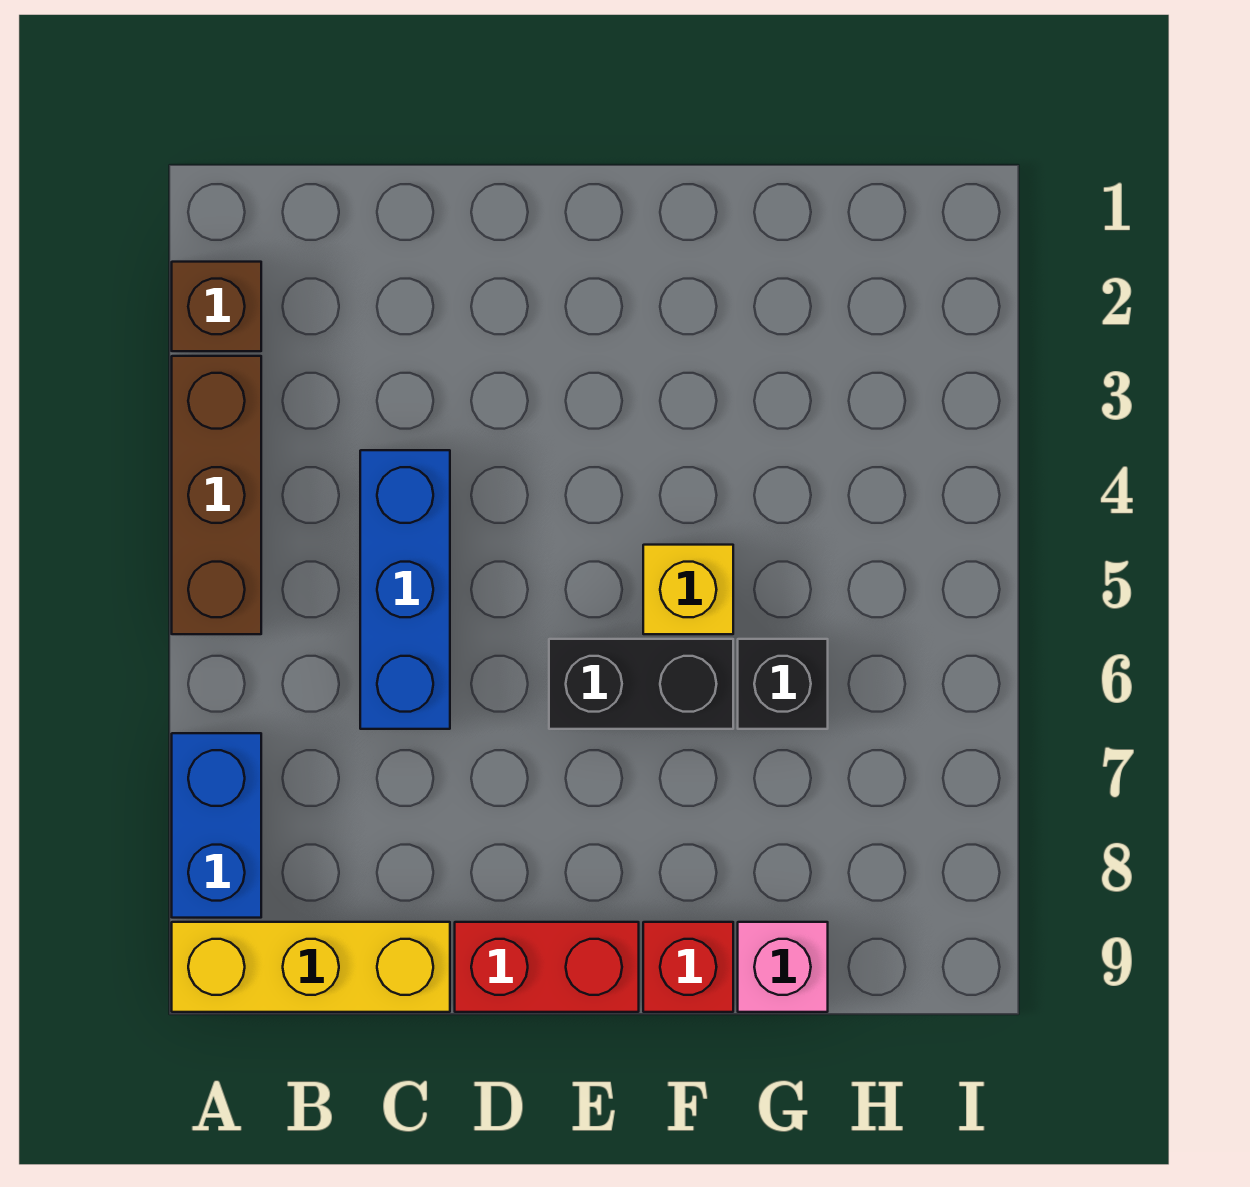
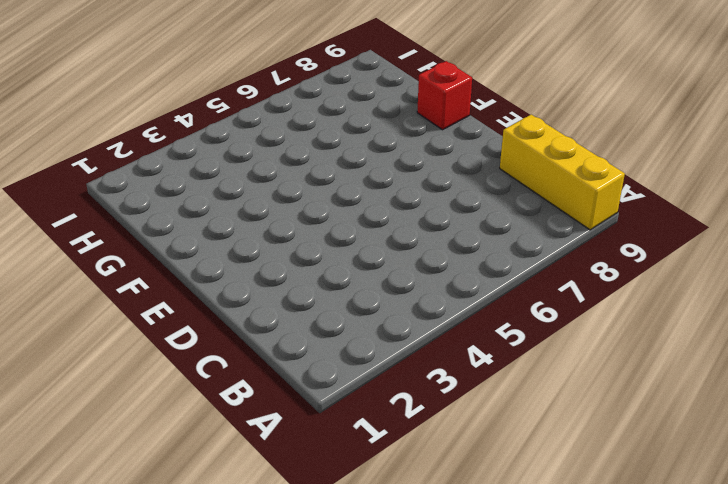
none -> brown brick A2 level 1
none -> brown brick A3:A5 level 1

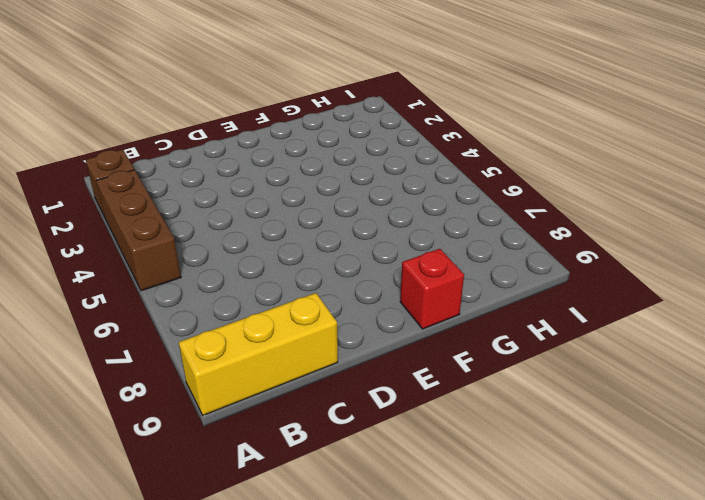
none -> blue brick A7:A8 level 1
none -> blue brick C4:C6 level 1

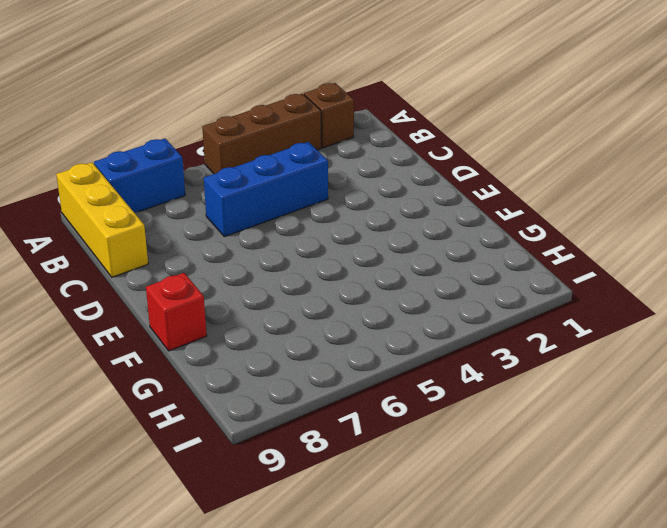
none -> red brick D9:E9 level 1
none -> black brick E6:F6 level 1

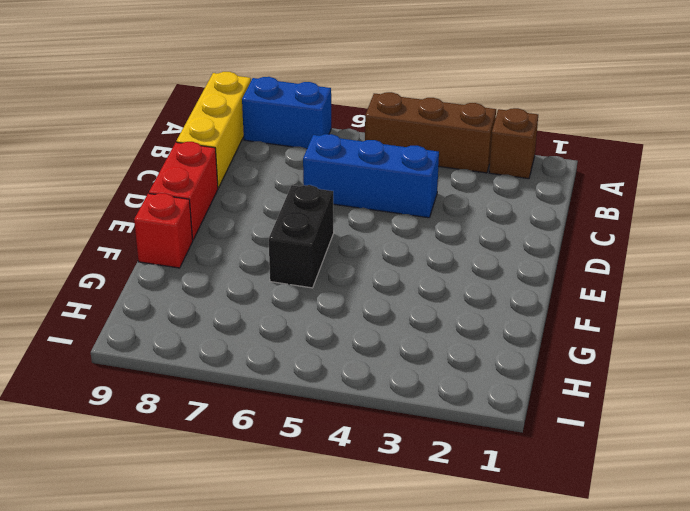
none -> yellow brick F5 level 1
none -> black brick G6 level 1

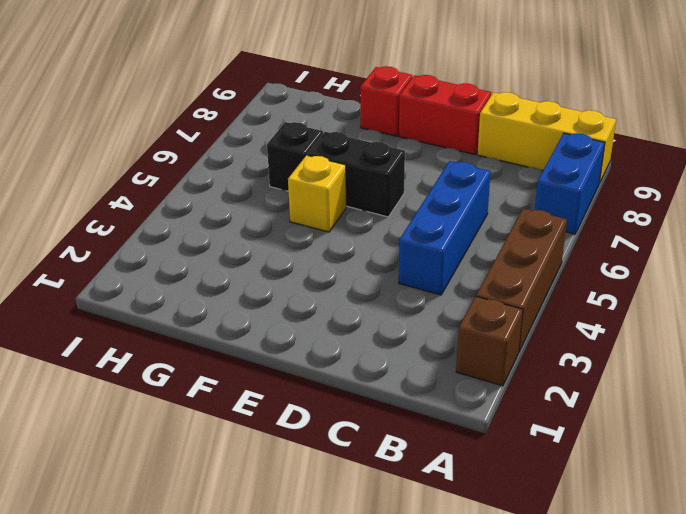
none -> pink brick G9 level 1

